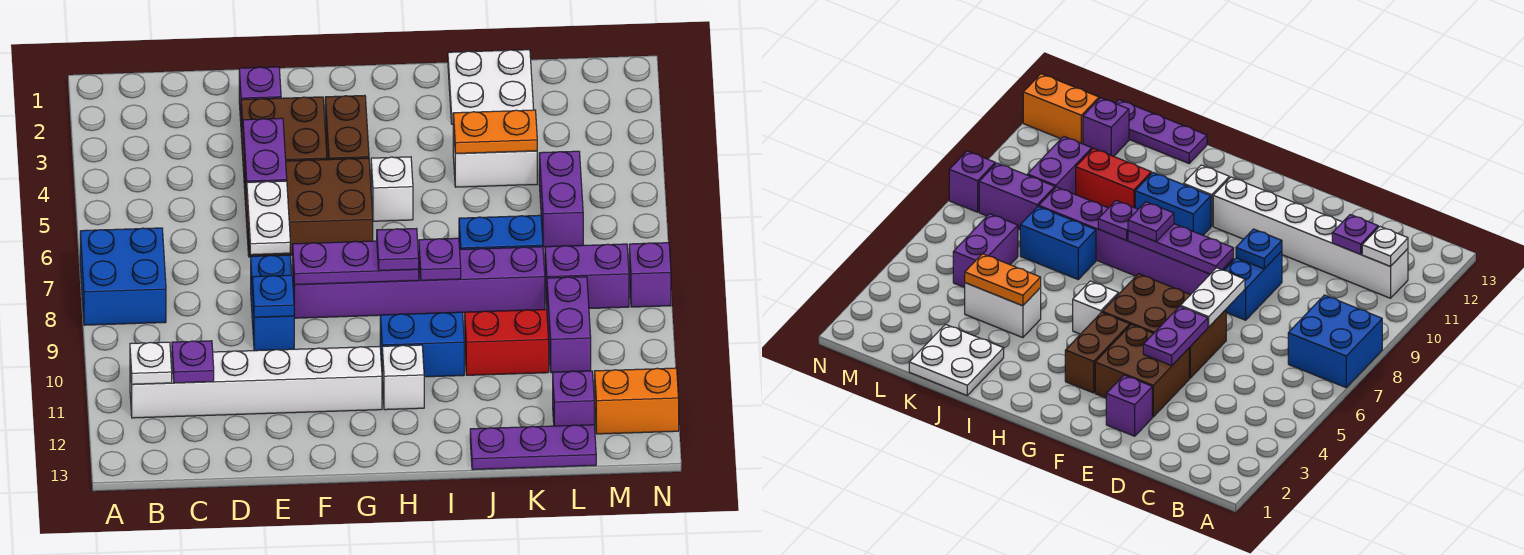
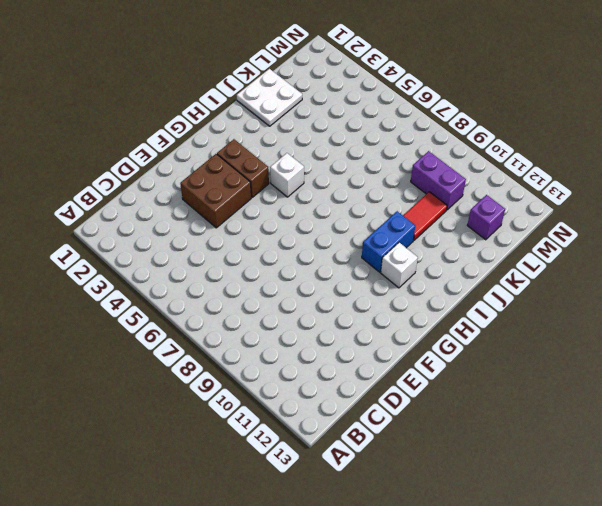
red tile J10:K10 level 1 -> red brick J10:K10 level 1
none -> blue brick A7:B8 level 1
none -> white brick B11:G11 level 1
none -> purple brick E2 level 1
none -> brown brick E5:G6 level 1

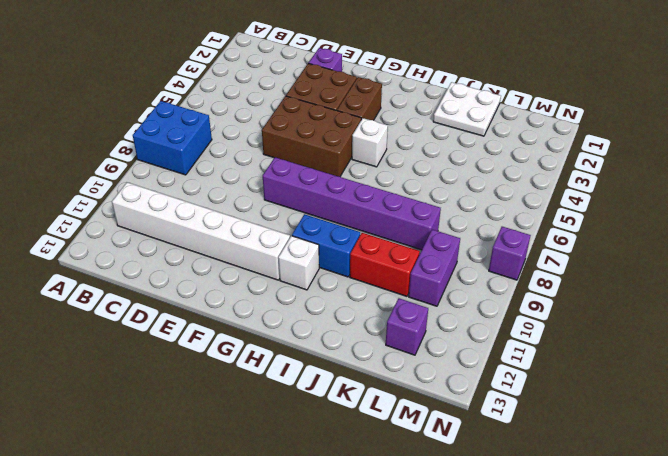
none -> blue brick E8:E9 level 1
none -> white brick J4:K4 level 1
none -> blue brick J7:K7 level 1
none -> purple plate J13:L13 level 1

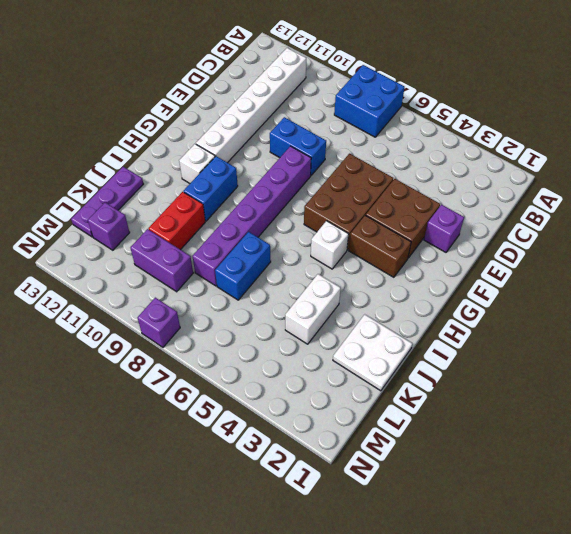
none -> purple brick L5:L6 level 1
none -> purple brick L8:M8 level 1
none -> orange brick M12:N12 level 1
none -> white plate B11 level 2

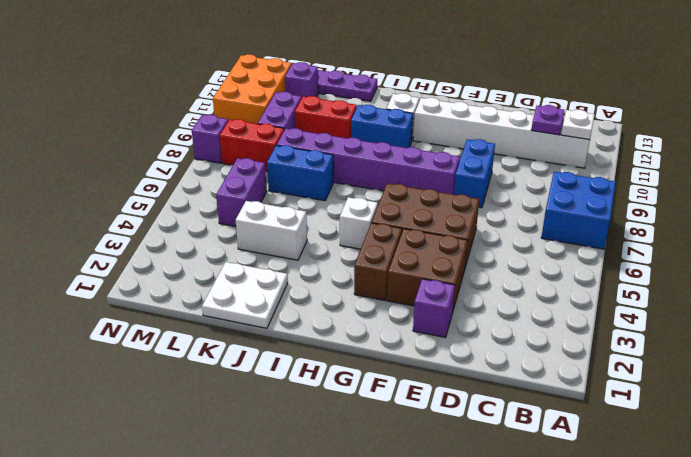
red brick L8:M8 level 1 -> purple brick L8:M8 level 1
orange brick M10:N12 level 1 -> orange brick M12:N12 level 1
none -> purple plate E4:E5 level 2
none -> white plate E6:E7 level 2
none -> blue plate E9 level 2
none -> purple plate F8:H8 level 2

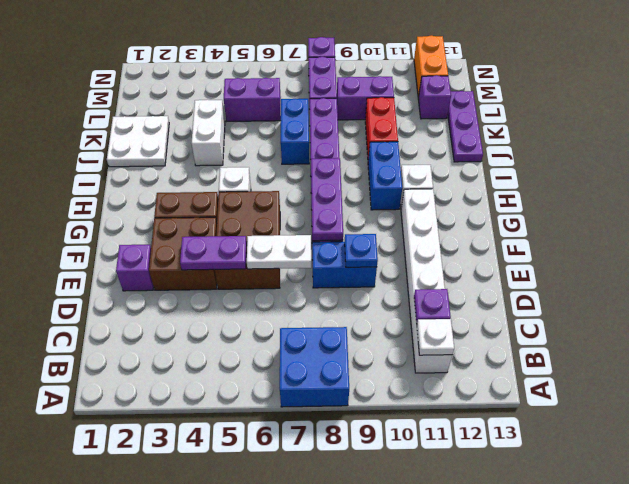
none -> purple plate I8 level 2
none -> orange plate J4:K4 level 2
none -> purple plate H8 level 3

